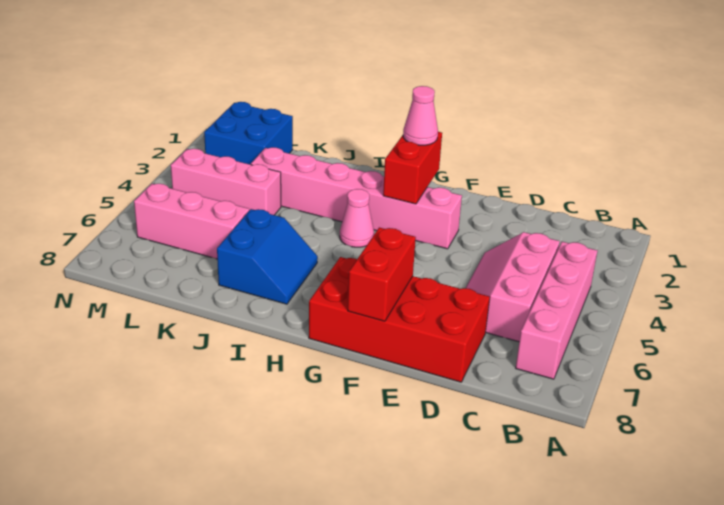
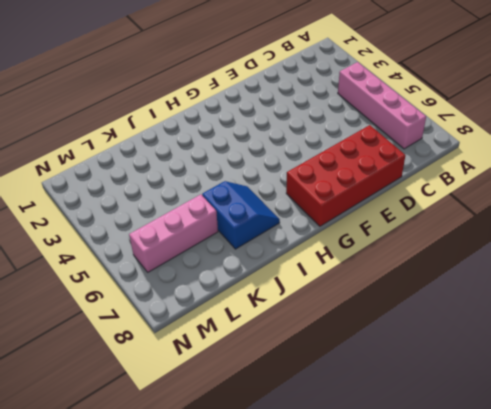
none -> pink slope C4:D6 level 1 top C
none -> pink brick F3:K3 level 1
none -> pink cone H4 level 1

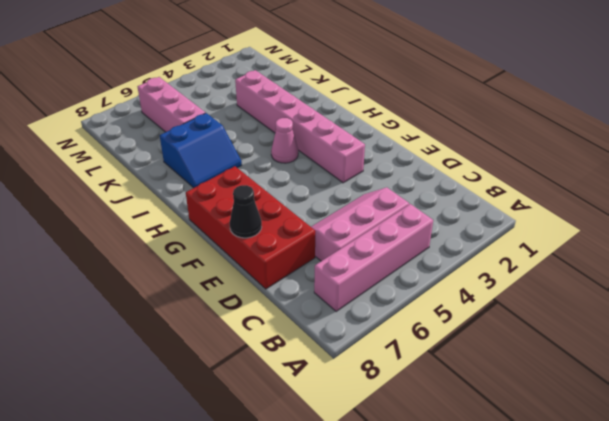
black cone E8 level 2 -> none
none -> pink brick K4:M4 level 1
none -> blue brick L1:M2 level 1
none -> red brick F7:F8 level 2

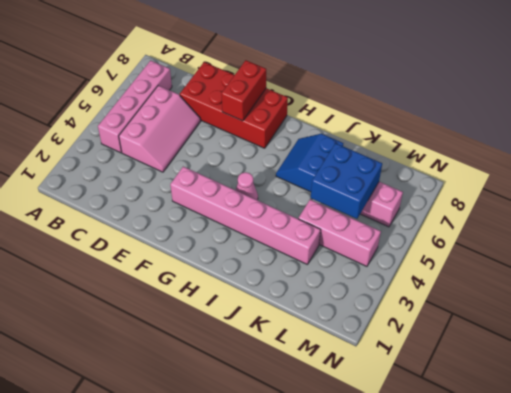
blue brick K5:L6 level 2 -> blue brick L1:M2 level 1
none -> red brick G2:G3 level 2
none -> pink cone G2 level 3

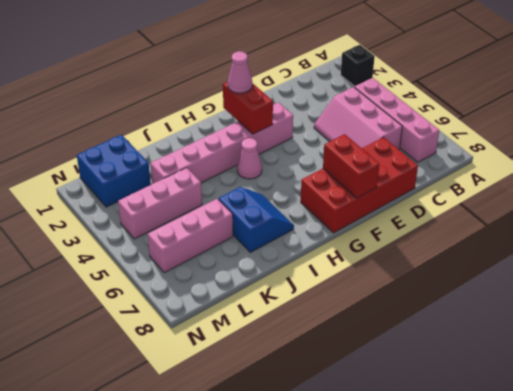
black brick A2 level 1 -> none

